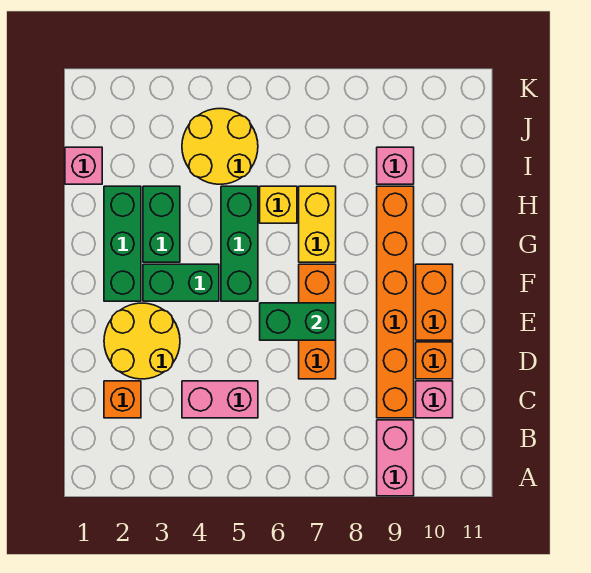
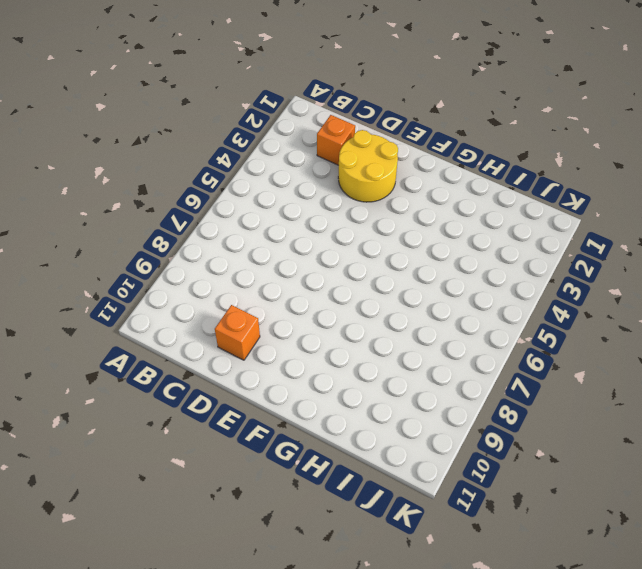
none -> pink brick A9:B9 level 1
none -> pink brick C4:C5 level 1
none -> orange brick C9:H9 level 1

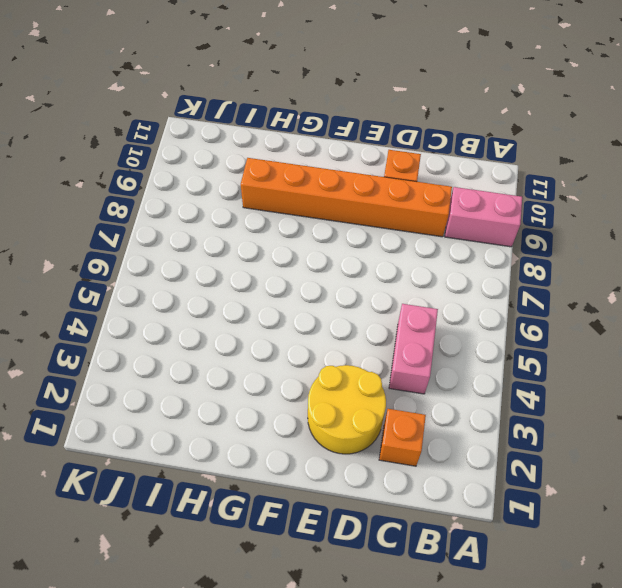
none -> pink brick C10 level 1
none -> orange brick D7:F7 level 1
none -> orange brick E10:F10 level 1

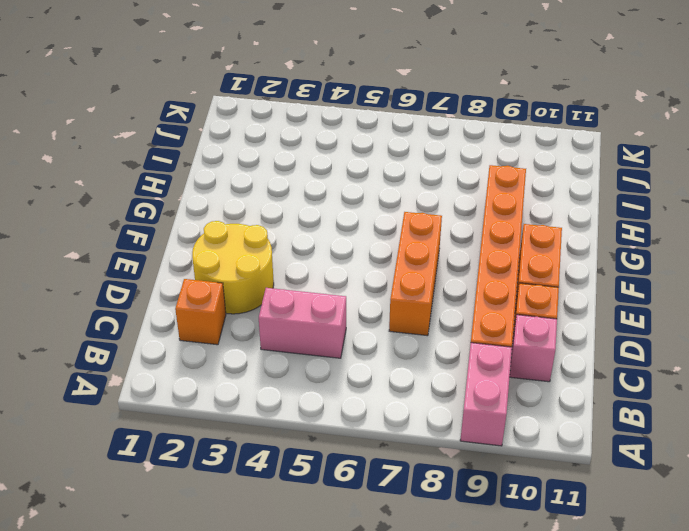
none -> green brick F2:H2 level 1
none -> green brick F3:F4 level 1
none -> green brick F5:H5 level 1

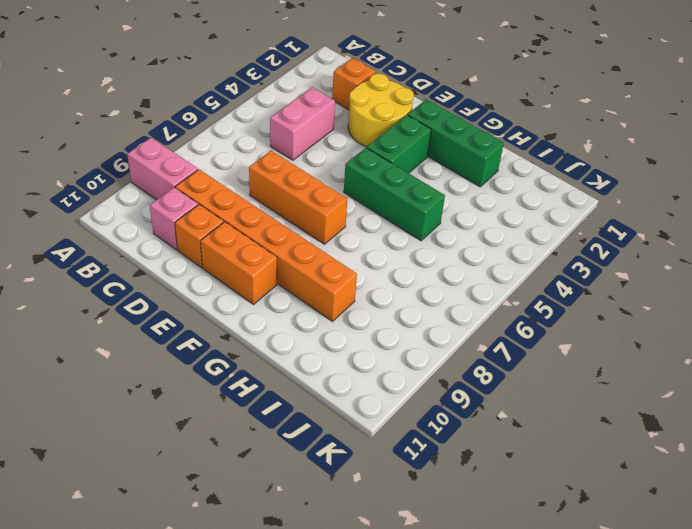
none -> green brick G3:H3 level 1
none -> yellow brick G7:H7 level 1
none -> yellow brick H6 level 1

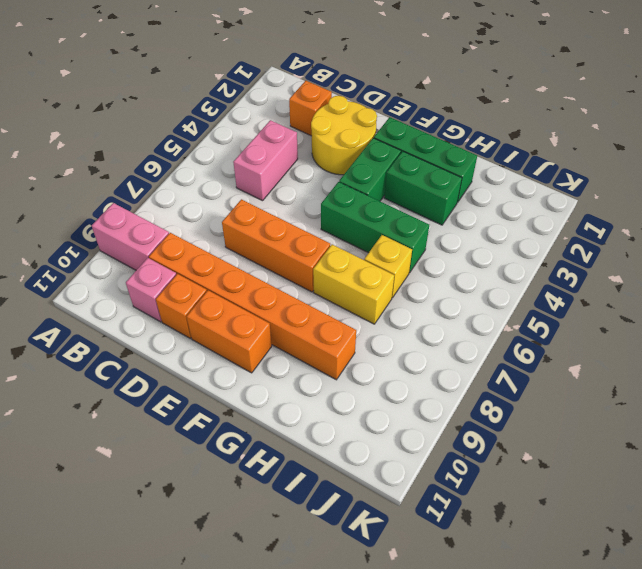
none -> pink brick I1 level 1
none -> yellow round brick I4:J5 level 1
none -> pink brick I9 level 1

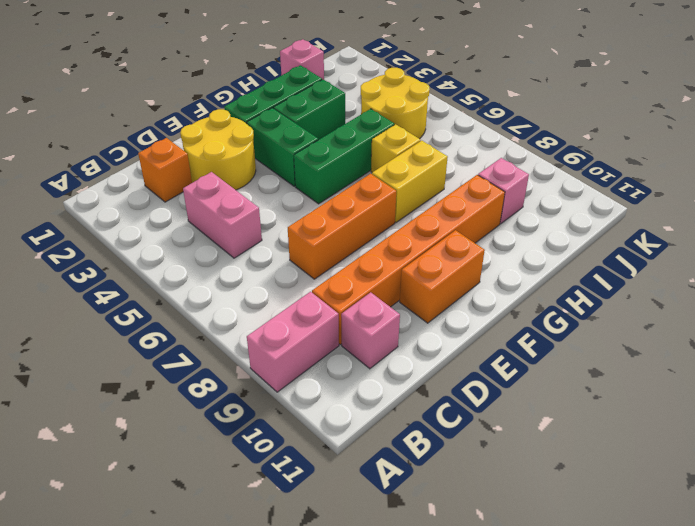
none -> orange brick D10 level 1
none -> green brick E6:E7 level 2

